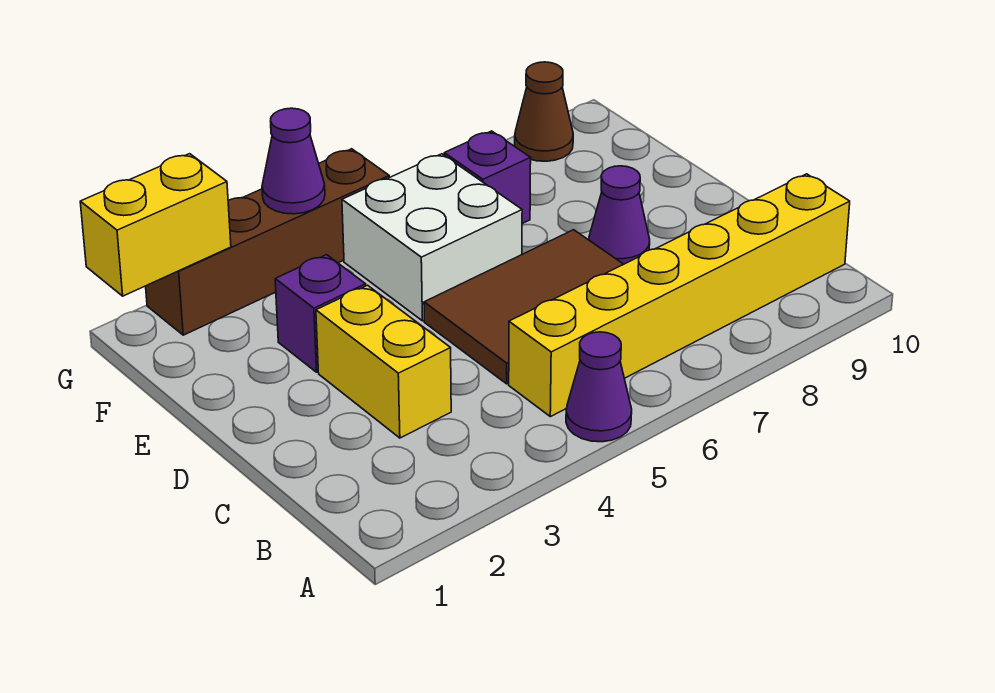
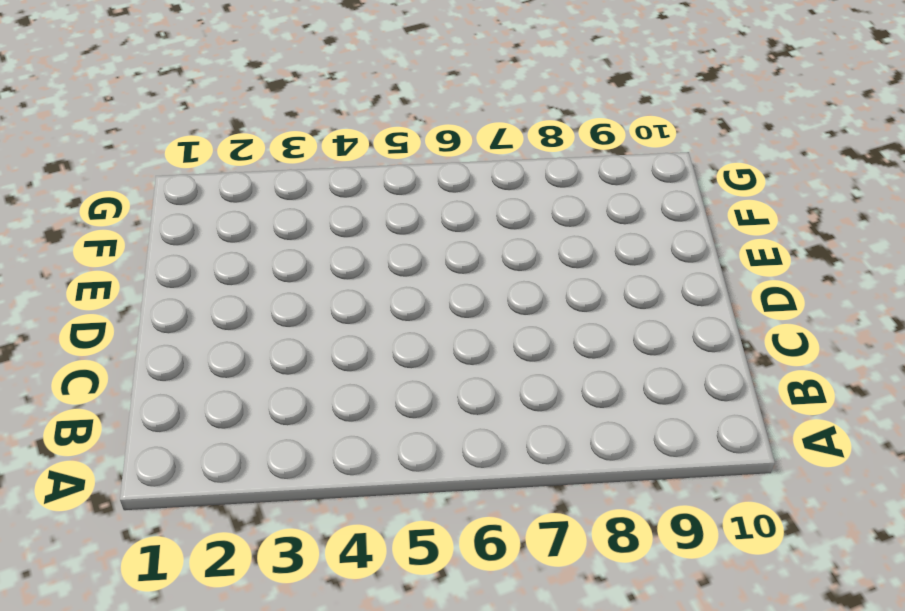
none -> purple cone A5 level 1
none -> yellow brick B5:B10 level 1
none -> yellow brick C3:D3 level 1

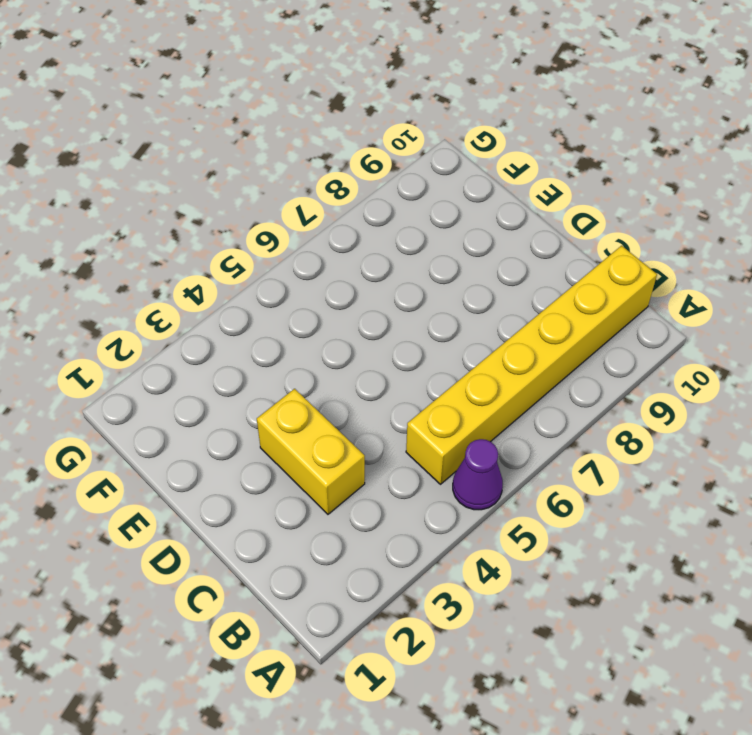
none -> brown tile C5:D7 level 1
none -> purple cone D8 level 1
none -> purple brick E3 level 1

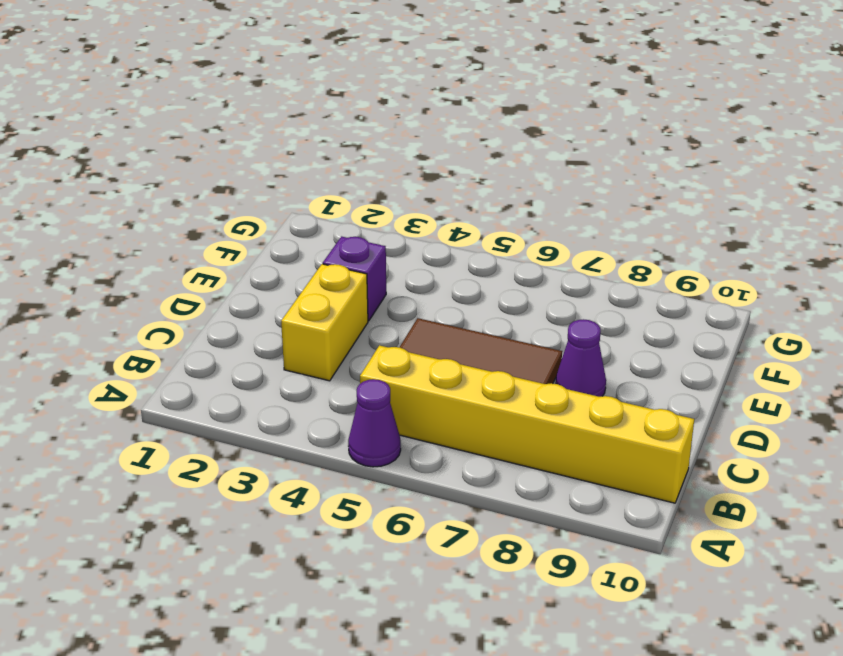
none -> white brick E5:F6 level 1
none -> purple brick F7 level 1
none -> brown brick G2:G5 level 1

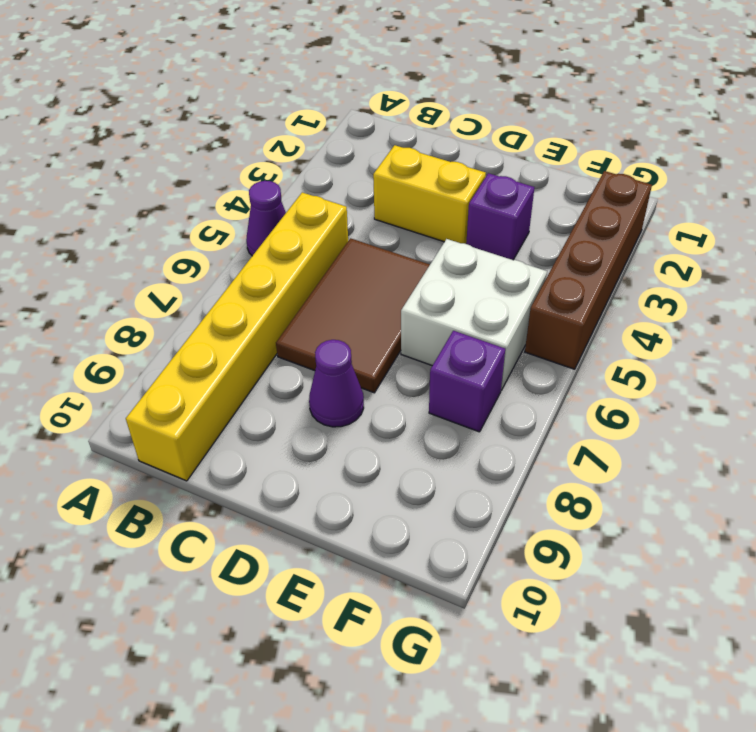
none -> brown cone G9 level 1
none -> yellow brick G1:G2 level 2
none -> purple cone G4 level 2

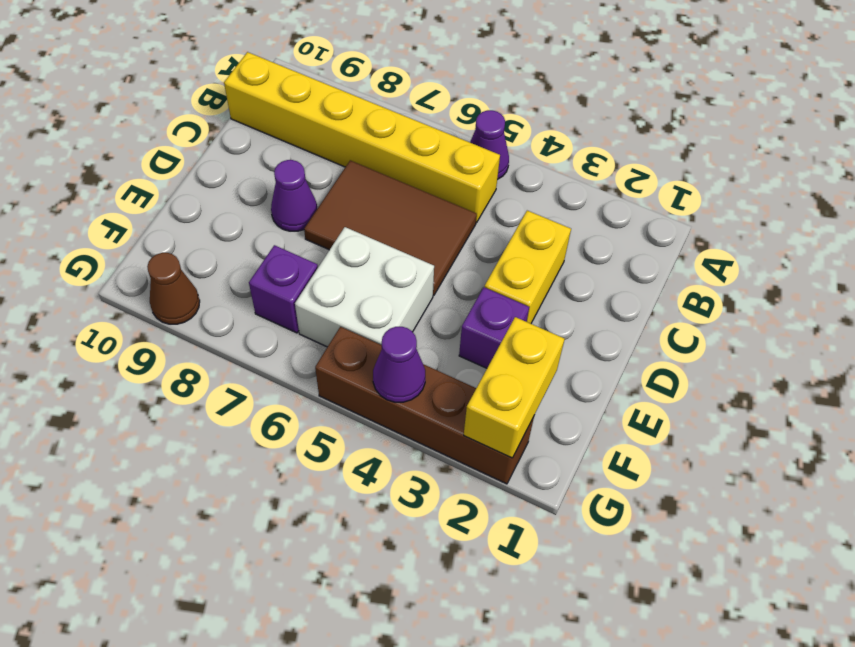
yellow brick F2:G2 level 2 -> yellow brick G1:G2 level 2

